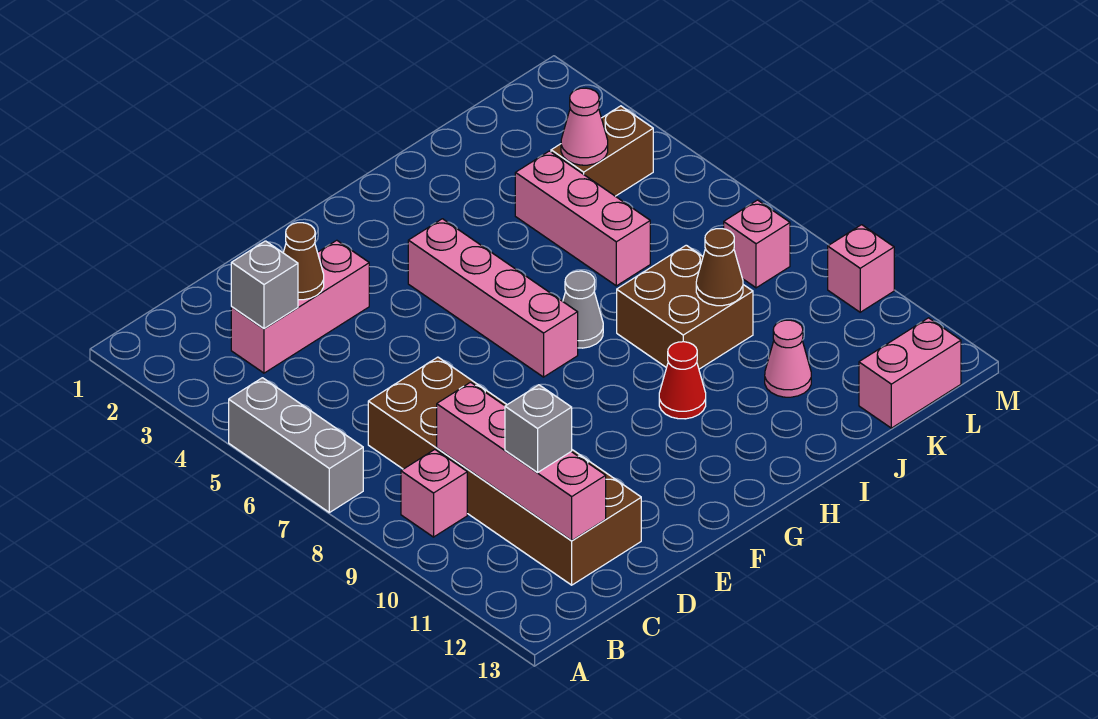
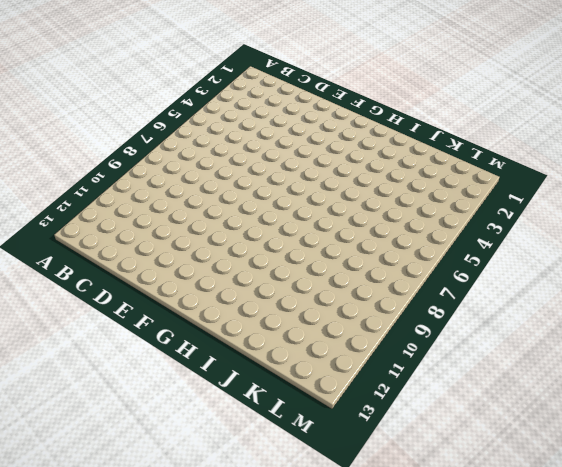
none -> grey brick A5:A7 level 1
none -> pink brick B9 level 1
none -> pink brick C3:E3 level 1

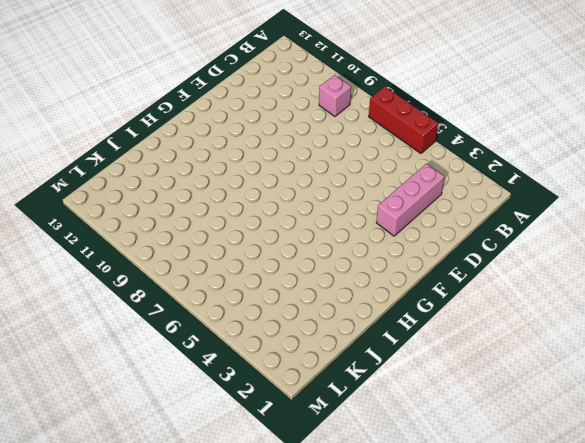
red brick A5:A7 level 1 -> grey brick A5:A7 level 1
none -> brown brick C7:D12 level 1
none -> pink brick G4:G7 level 1
none -> grey cone H7 level 1

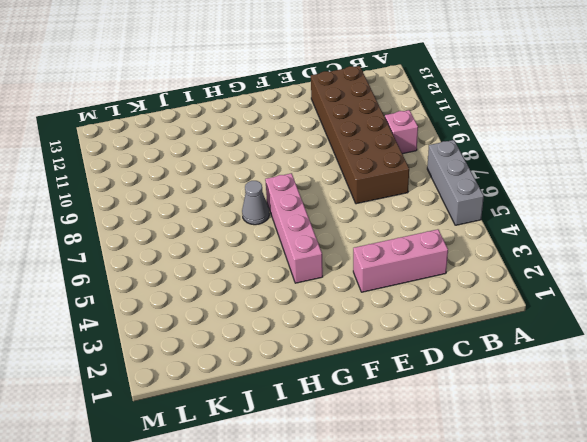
none -> red cone H10 level 1
none -> brown brick I8:J9 level 1
none -> pink brick J4:J6 level 1

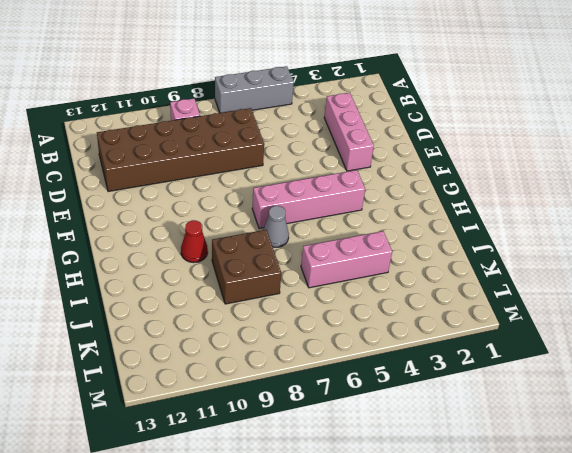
none -> pink cone J11 level 1
none -> brown brick K4:L4 level 1
none -> pink brick K13:L13 level 1

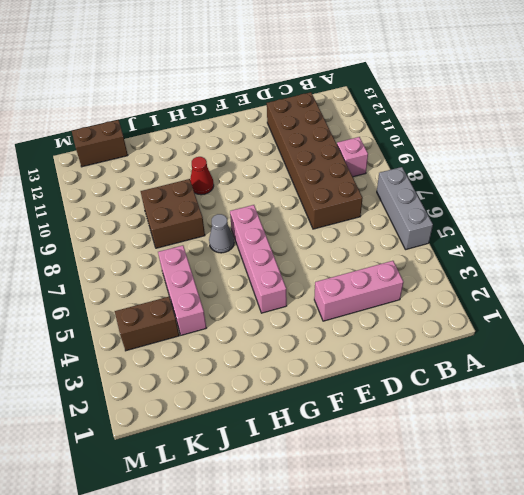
brown brick K13:L13 level 1 -> pink brick K13:L13 level 1
none -> pink cone J11 level 1
none -> pink brick L8 level 1
none -> pink brick M10 level 1

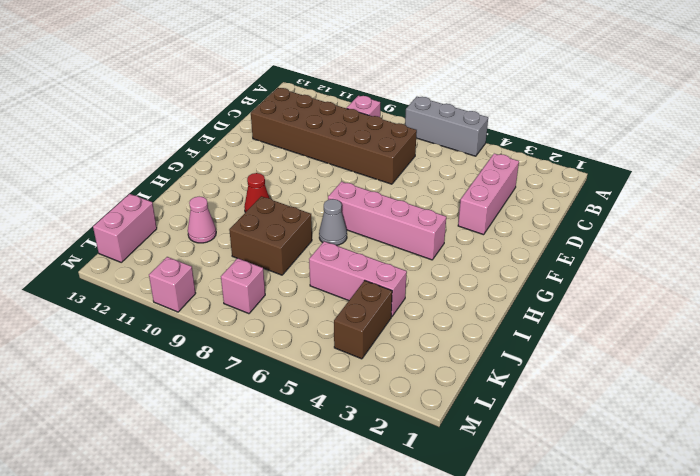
none -> grey brick C3 level 2
none -> pink brick C9:C12 level 2
none -> brown cone D3 level 2

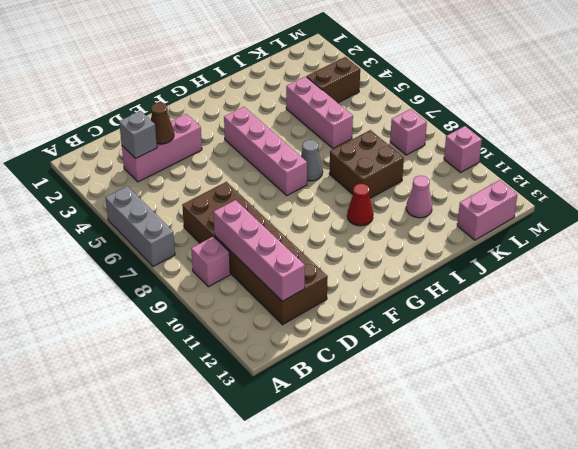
none -> brown cone J9 level 2
none -> pink cone K4 level 2
none -> grey brick C11 level 3

